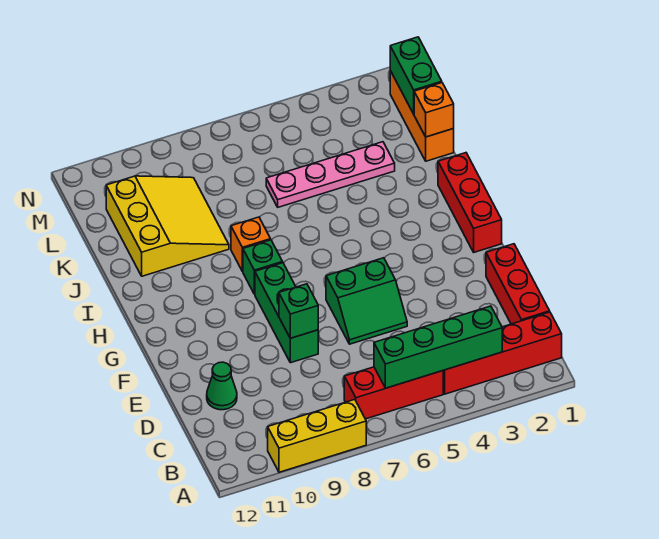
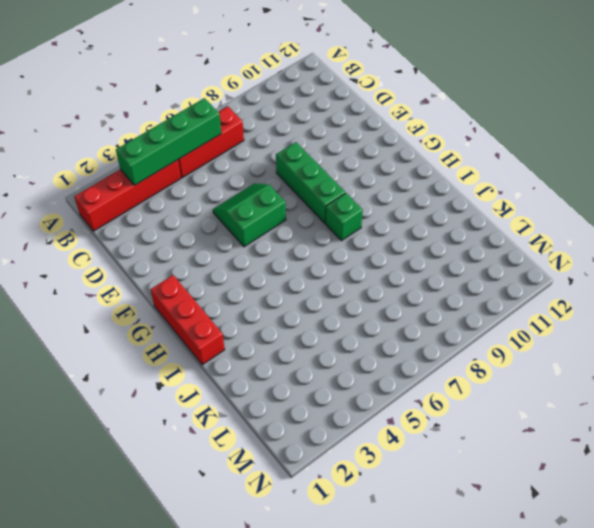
none -> yellow brick A8:A10 level 1
none -> red brick C1:E1 level 1
none -> green cone D11 level 1

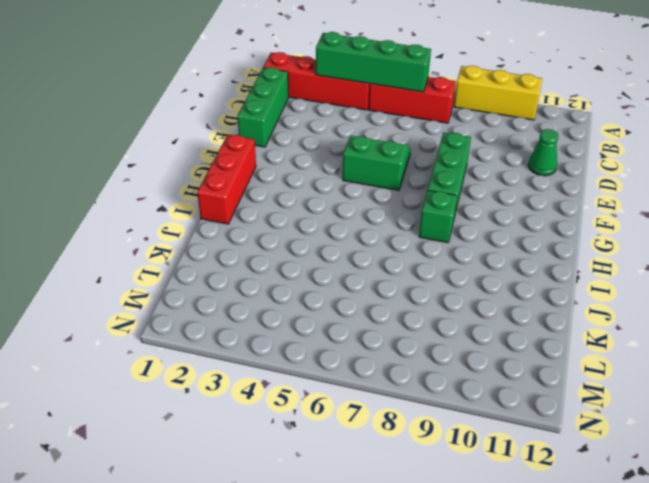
green brick C1:E1 level 1 -> red brick C1:E1 level 1
none -> orange brick I8 level 1
none -> yellow slope J9:L11 level 1 top 11
none -> orange brick K1:M1 level 1

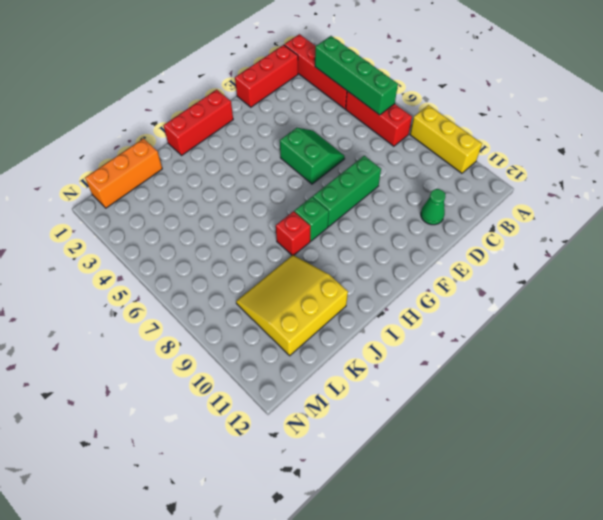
red brick I8 level 1 -> orange brick I8 level 1
none -> pink plate K3:K6 level 1
none -> green brick E8 level 2
none -> orange brick K1 level 2

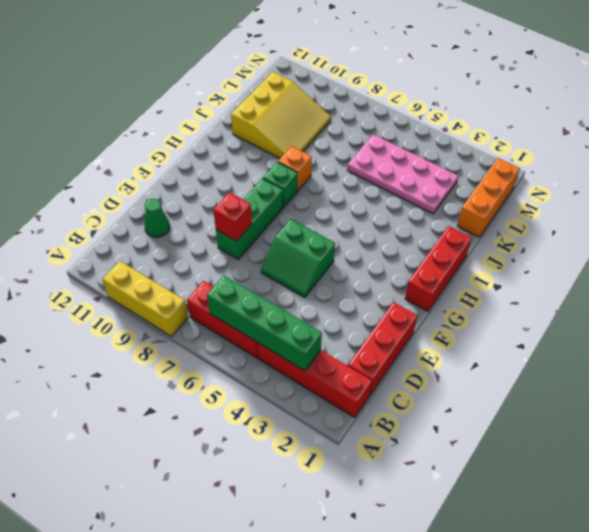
red brick E8 level 2 -> green brick E8 level 2
pink plate K3:L6 level 1 -> pink plate K3:K6 level 1
none -> orange brick K1 level 2
none -> green brick L1:M1 level 2

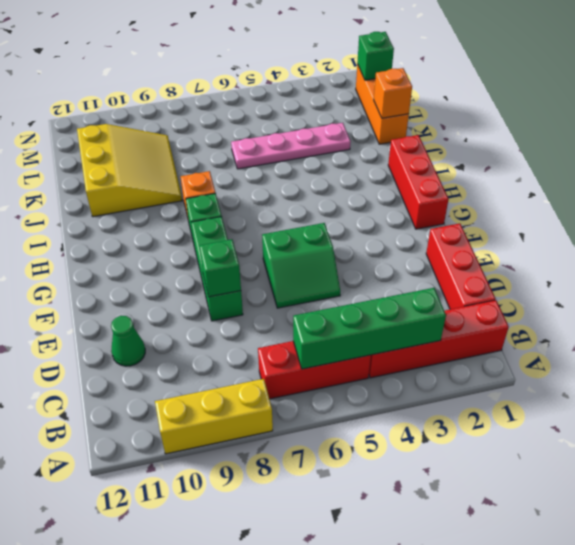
green brick M1 level 2 -> green brick L1:M1 level 2

